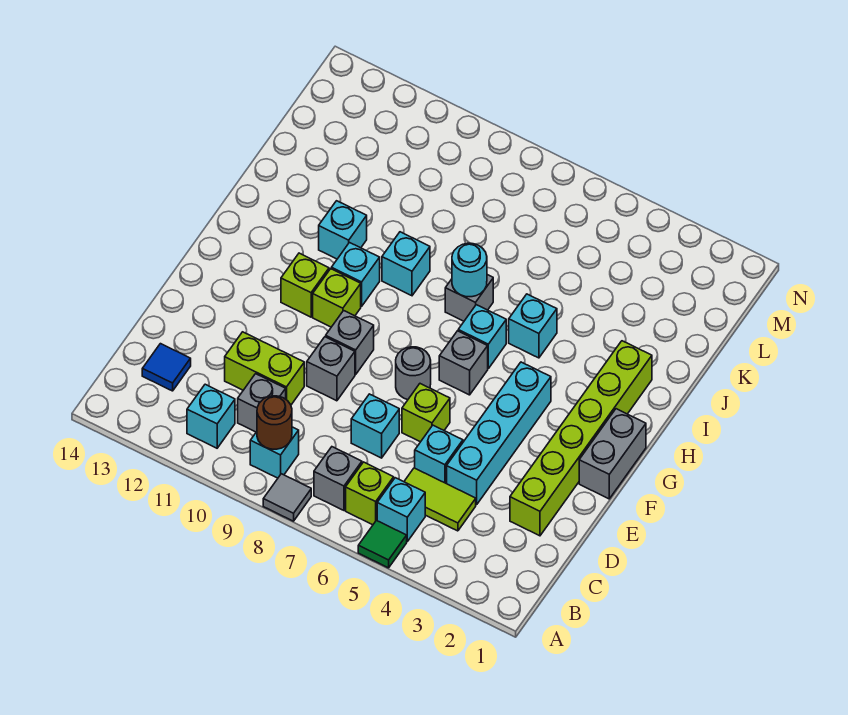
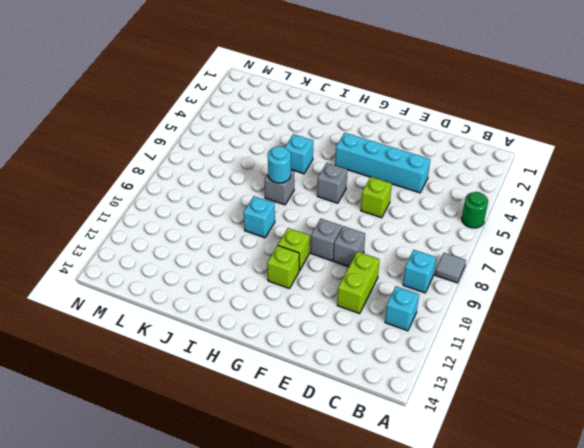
green round brick A5 level 1 -> green tile A5 level 1
none -> cyan brick B5 level 1
none -> lime brick B6 level 1
none -> grey brick B7 level 1
none -> lime tile C4:C5 level 1

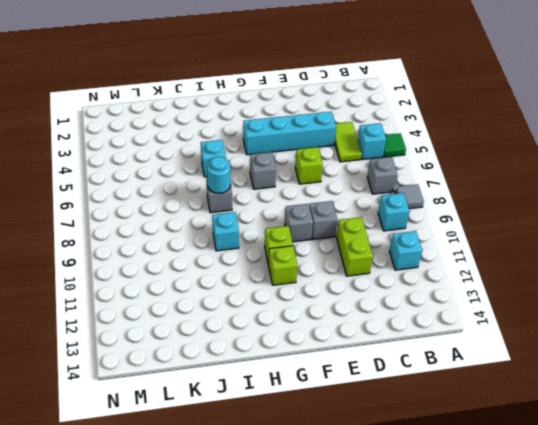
none -> lime brick B6 level 1
none -> grey brick C10 level 1
none -> blue tile C13 level 1
none -> lime brick D2:I2 level 1

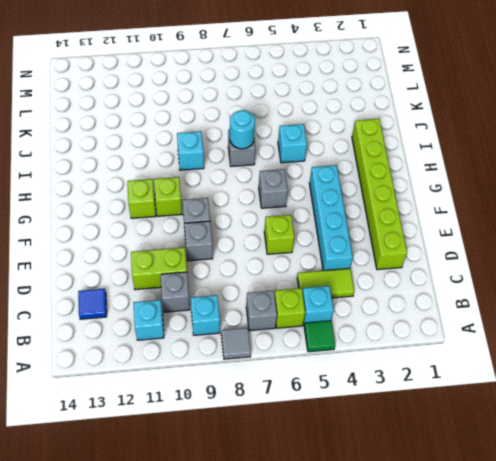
none -> cyan brick D5 level 1
none -> cyan brick D7 level 1
none -> grey brick F1:G1 level 1
none -> grey round brick F7 level 1

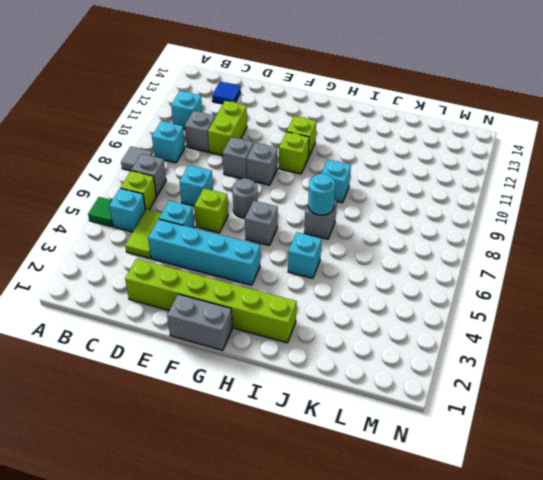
none -> cyan brick H6 level 1
none -> cyan brick H10 level 1
none -> cyan brick I11 level 1
none -> brown round brick B9 level 2

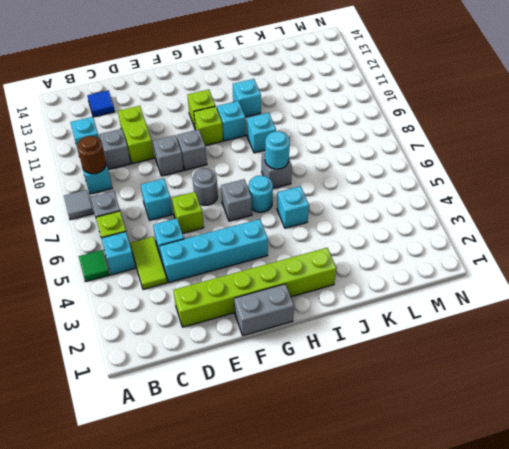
cyan round brick H6 level 1 -> cyan brick H6 level 1

